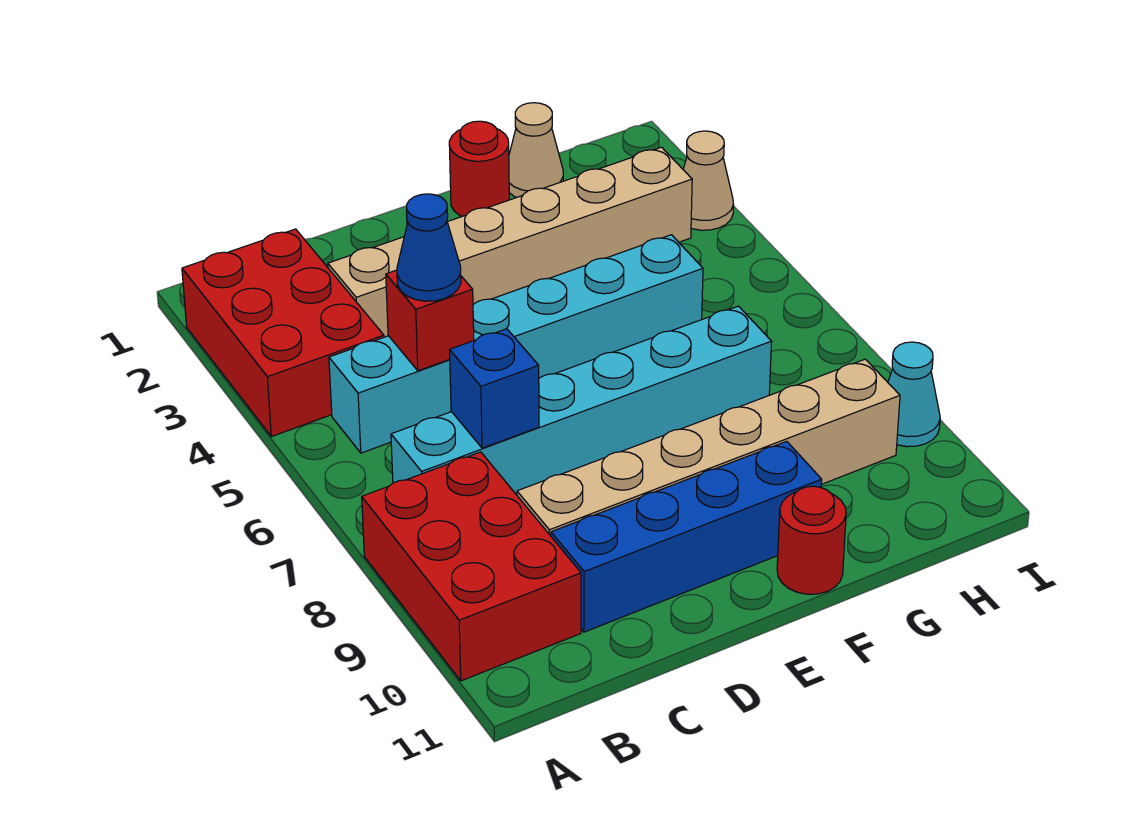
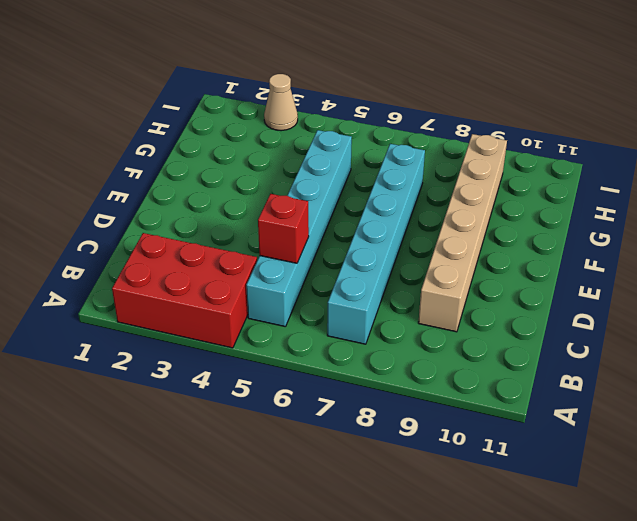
none -> red brick A8:B10 level 1
none -> tan brick C3:H3 level 1
none -> blue brick C10:F10 level 1

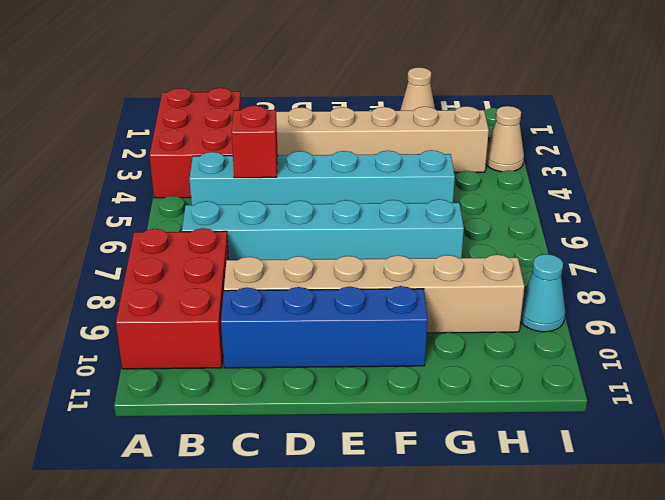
none -> red round brick F1 level 1
none -> red round brick F11 level 1
none -> blue brick C7 level 2

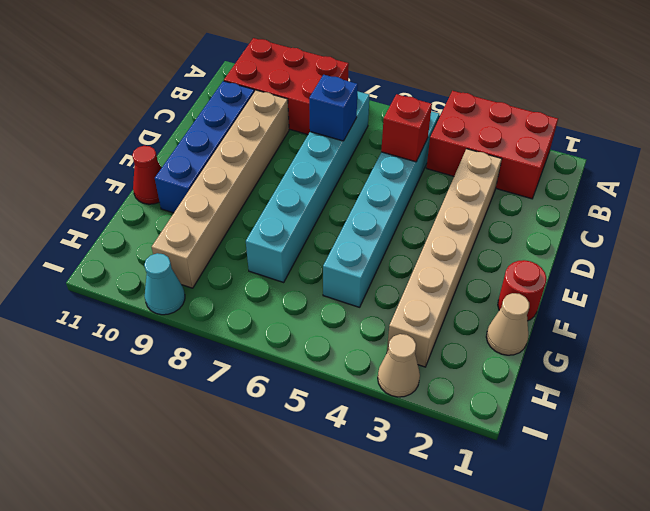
red cone F11 level 1 -> red round brick F11 level 1
none -> blue cone C5 level 3

